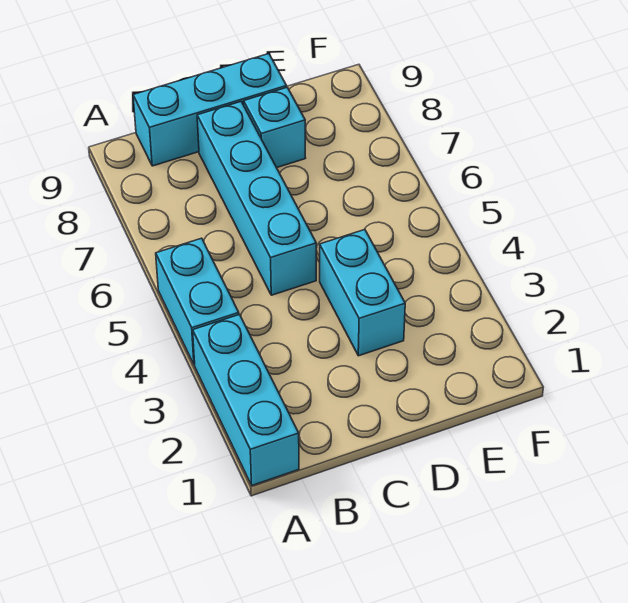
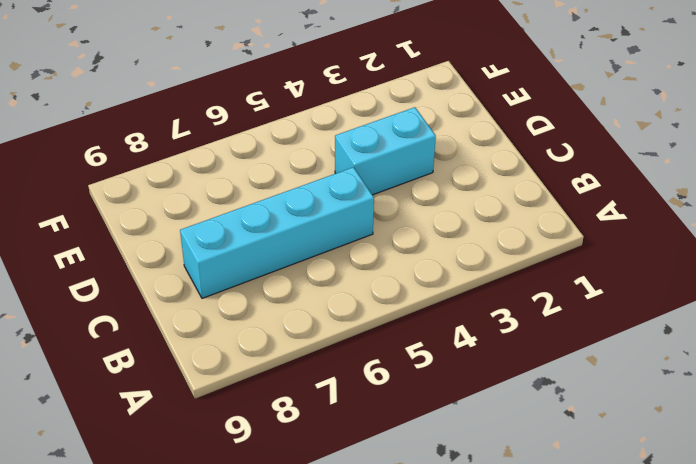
none -> cyan brick A1:A3 level 1
none -> cyan brick A4:A5 level 1

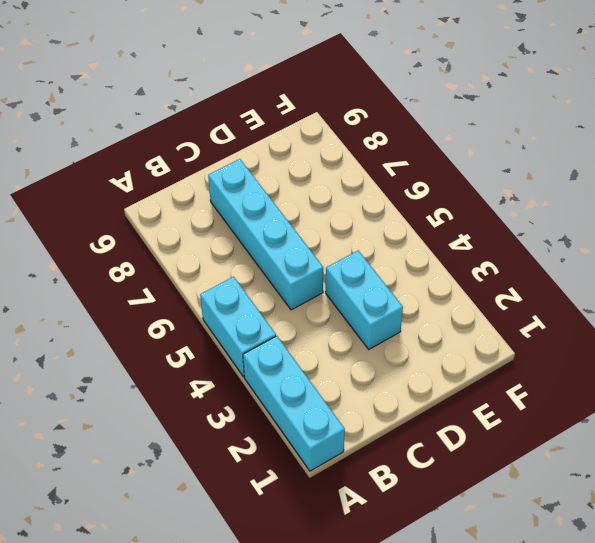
none -> cyan brick B9:D9 level 1
none -> cyan brick D8 level 1

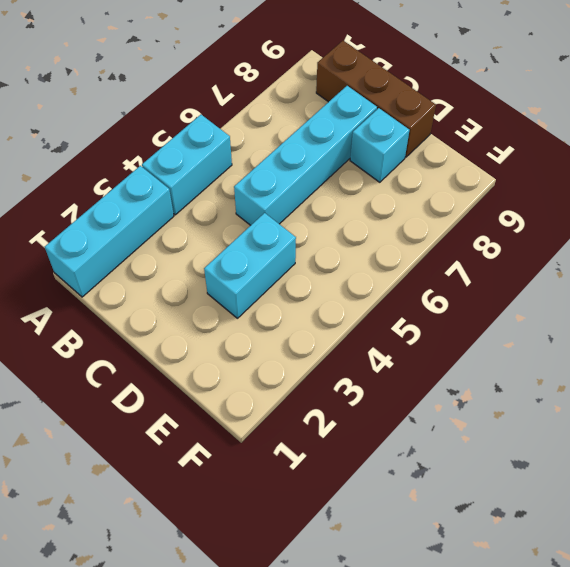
brown brick B9:D9 level 1 -> cyan brick B9:D9 level 1

